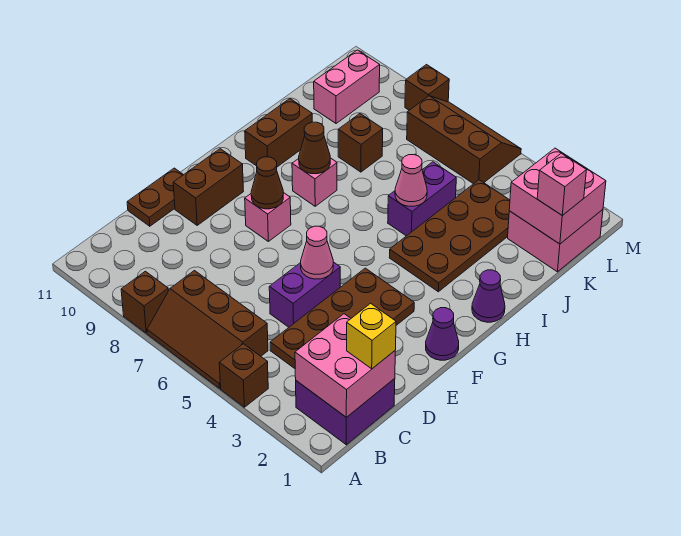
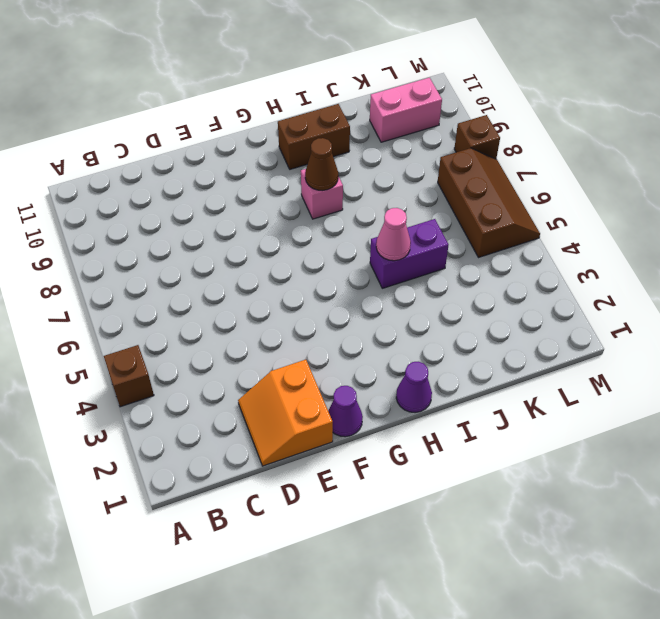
orange slope D1:E2 level 1 top E -> none
none -> brown slope A5:B7 level 1 top B
none -> brown brick A8 level 1
none -> purple brick B1:C2 level 1

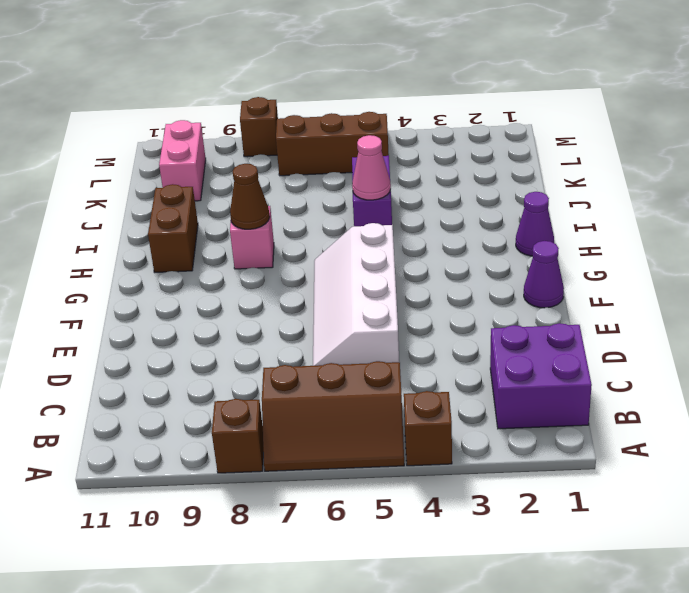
white slope D5:G6 level 1 top 5 -> purple brick D5:E5 level 1
none -> brown plate C3:F4 level 1
none -> brown plate D11:E11 level 1
none -> brown brick E10:F10 level 1

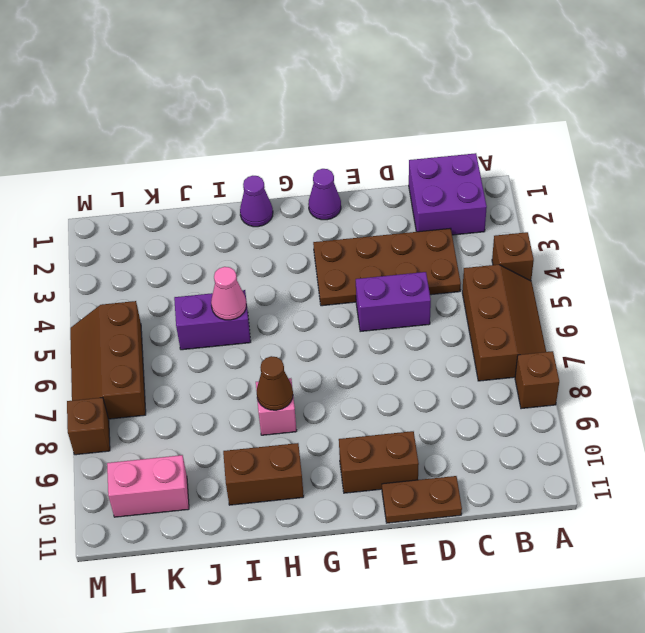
none -> pink brick F8 level 1
none -> brown plate H3:K4 level 1
none -> brown brick J8 level 1

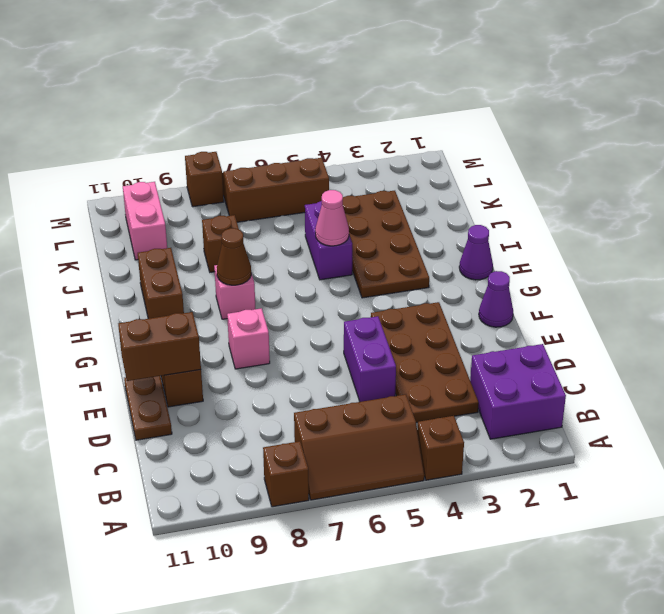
brown brick E10:E11 level 2 -> none
none -> pink brick K1:L2 level 1
none -> pink brick B1:C2 level 2
none -> pink cone E5 level 2

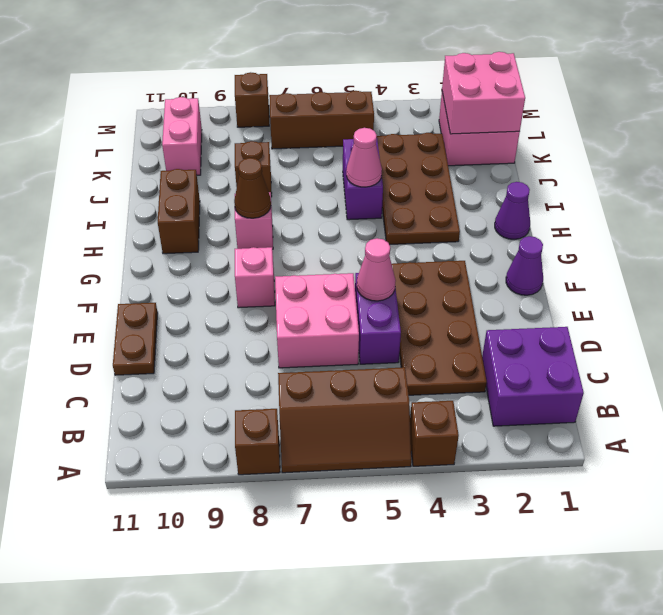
pink brick D6:E7 level 1 -> pink brick B1:C2 level 2
none -> brown brick E10:F10 level 1
none -> brown cone F8 level 2
none -> yellow brick C1 level 3

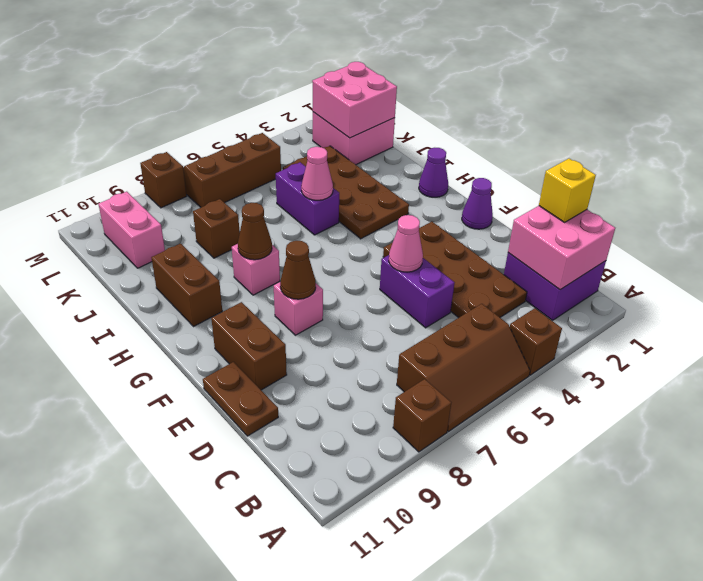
none -> pink brick K1 level 3

